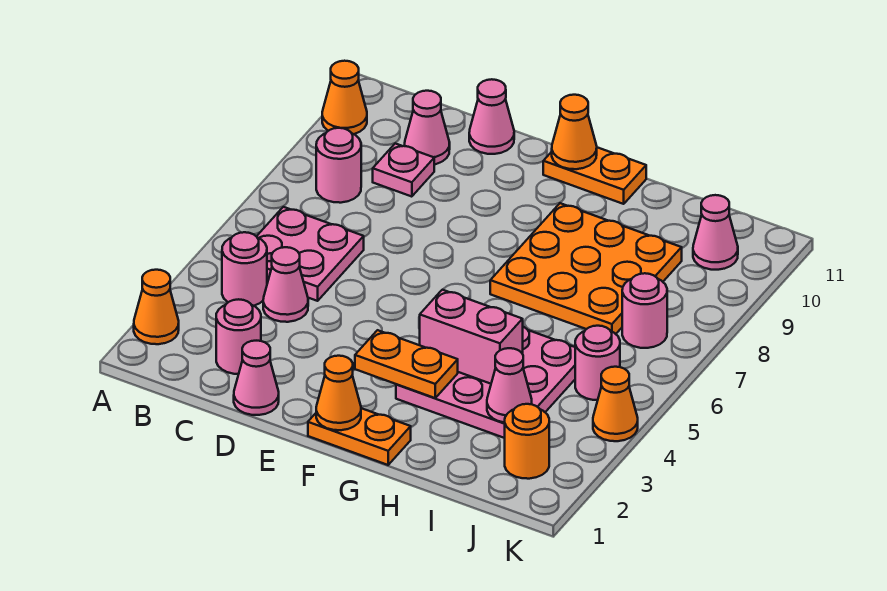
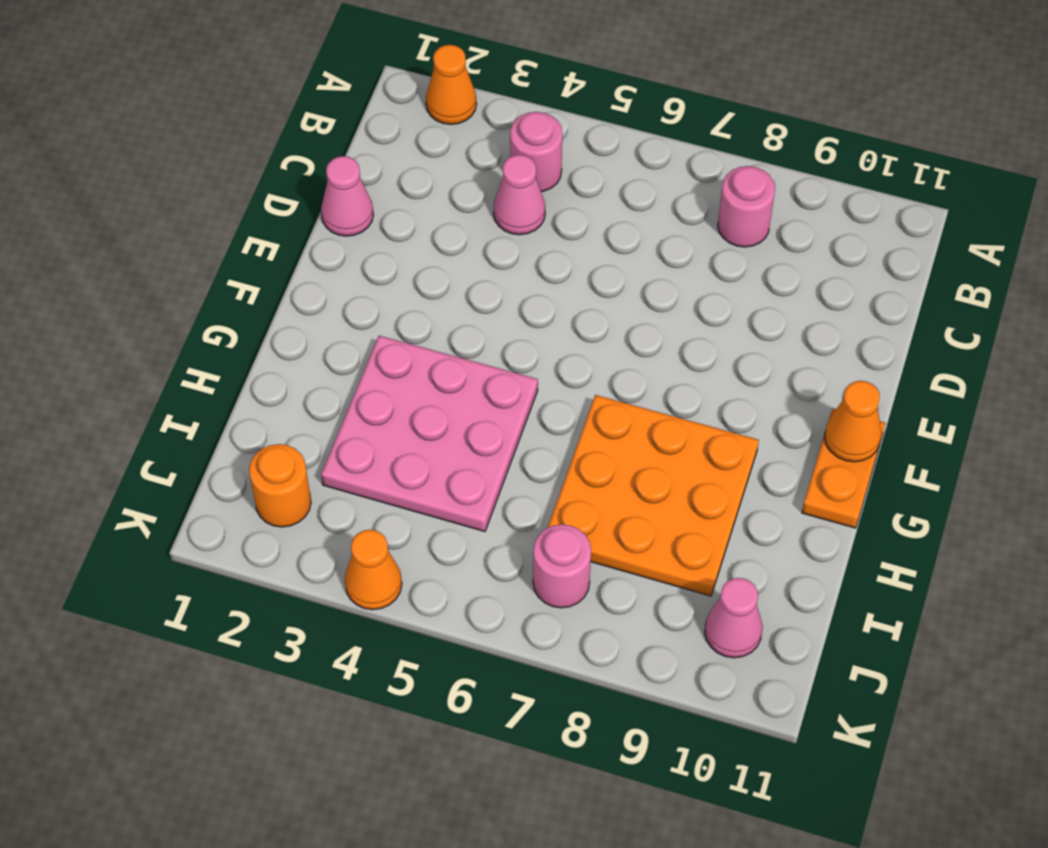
none -> orange cone A10 level 1
none -> pink plate B5:C6 level 1
none -> pink round brick C2 level 1

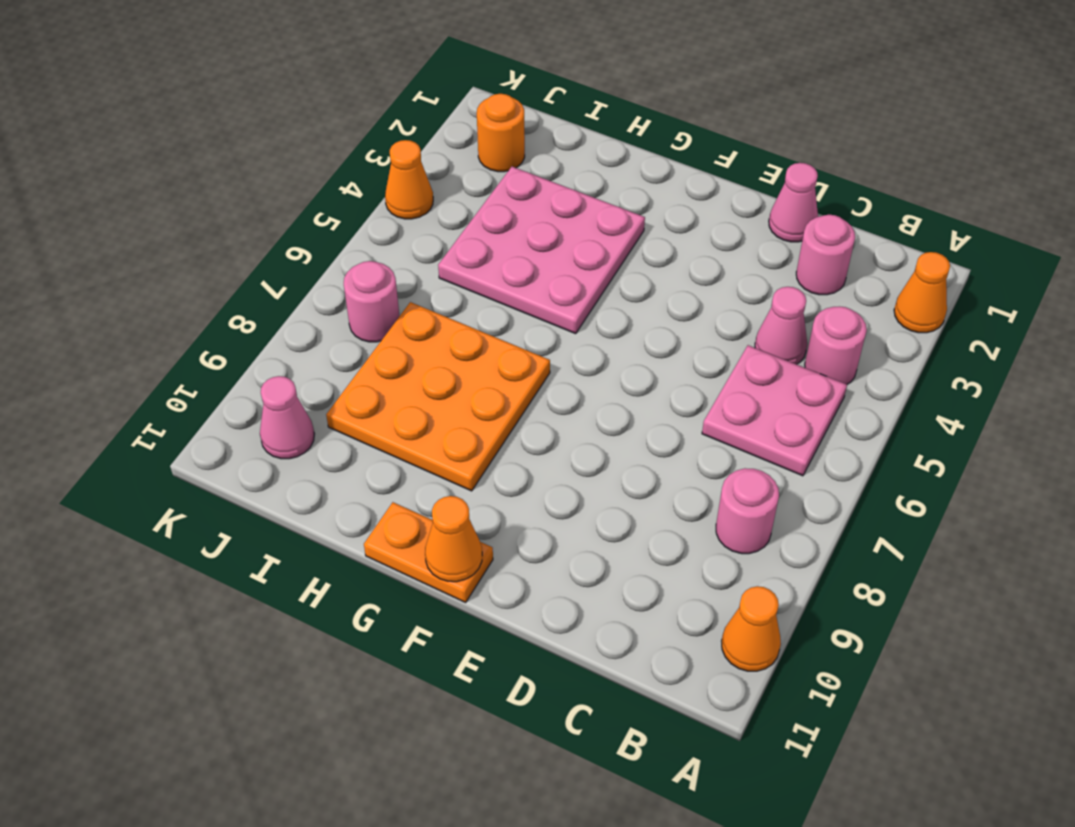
none -> pink plate C9 level 1
none -> pink cone C10 level 1
none -> pink cone D11 level 1

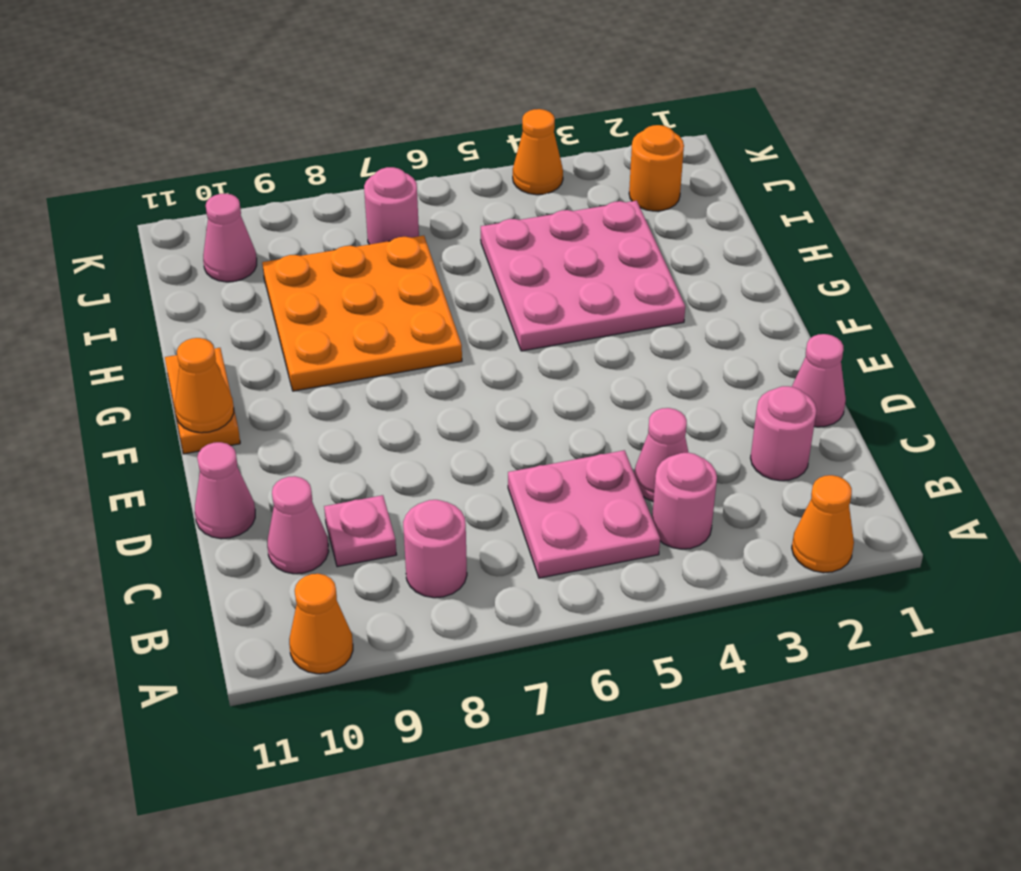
none -> orange plate F1:G1 level 1
none -> pink round brick J5 level 1
none -> orange cone F1 level 2

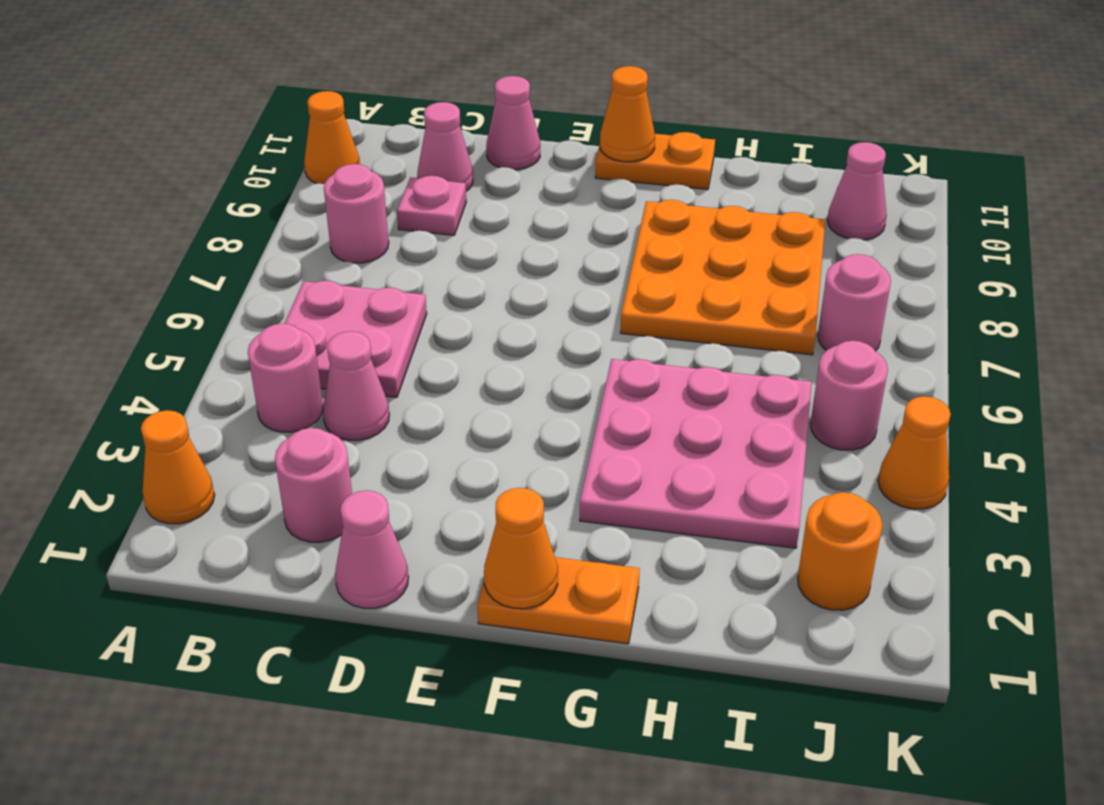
none -> orange plate F3:G3 level 2
none -> pink brick G4:H4 level 2
none -> pink cone I3 level 2

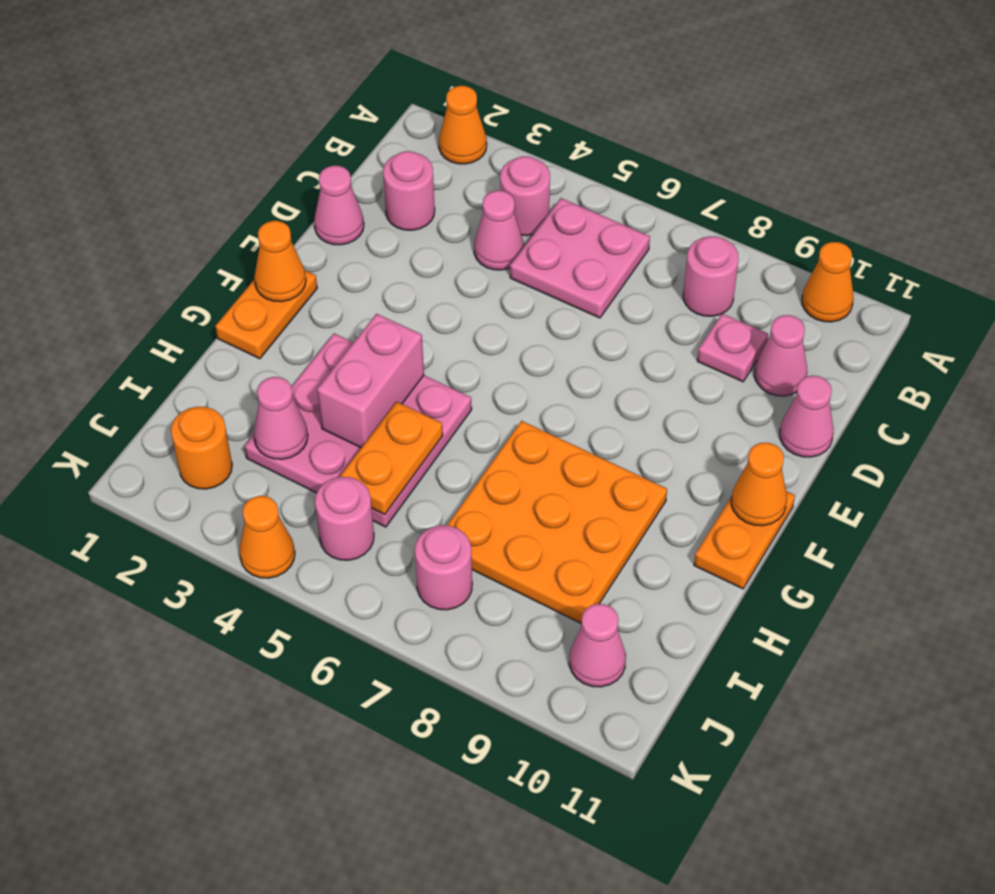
orange plate H5:I5 level 2 -> orange plate F3:G3 level 2

